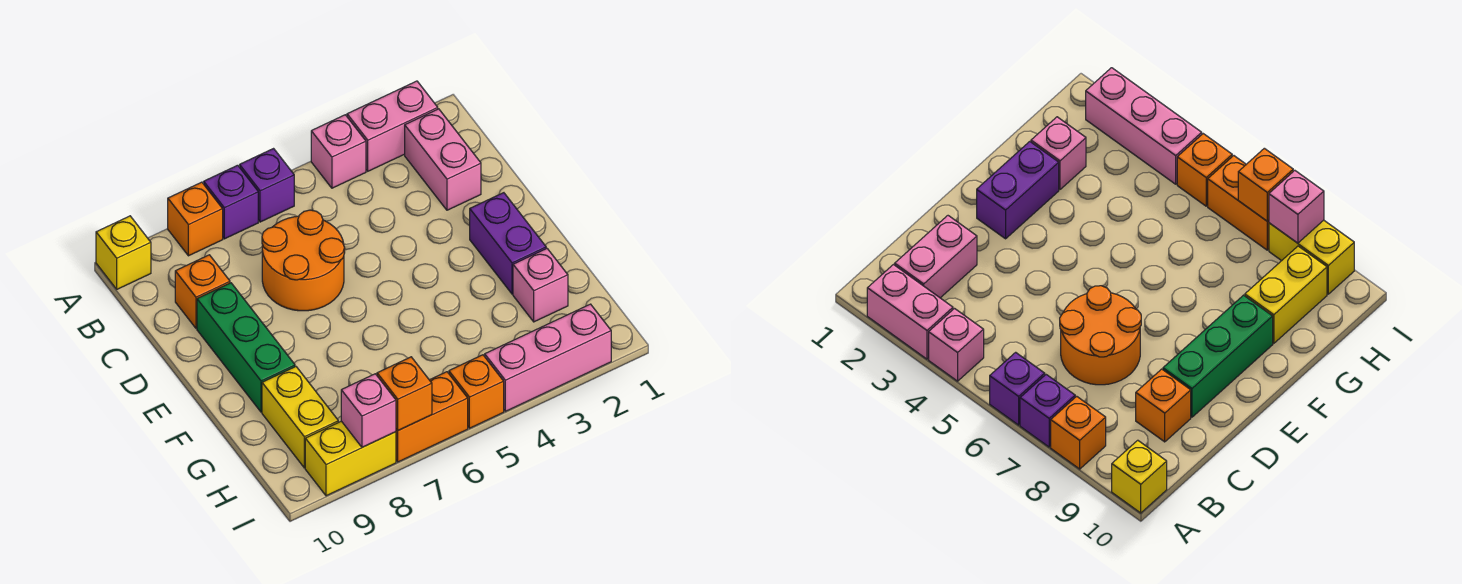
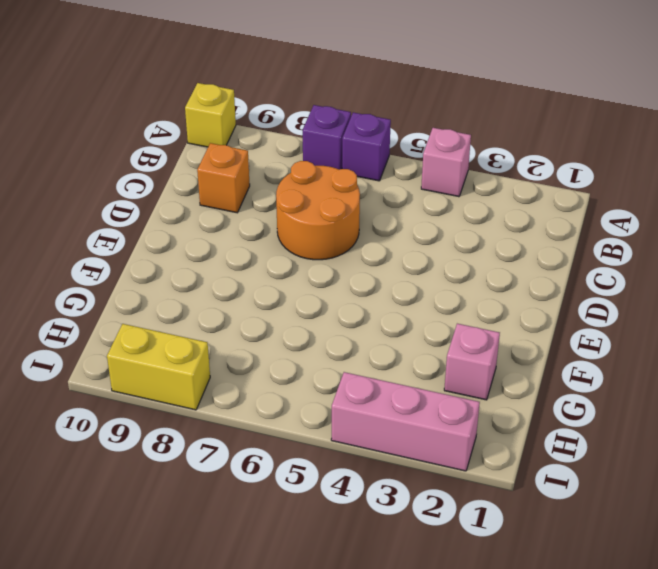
none -> pink brick A2:A3 level 1
none -> orange brick A8 level 1
none -> pink brick B2:C2 level 1

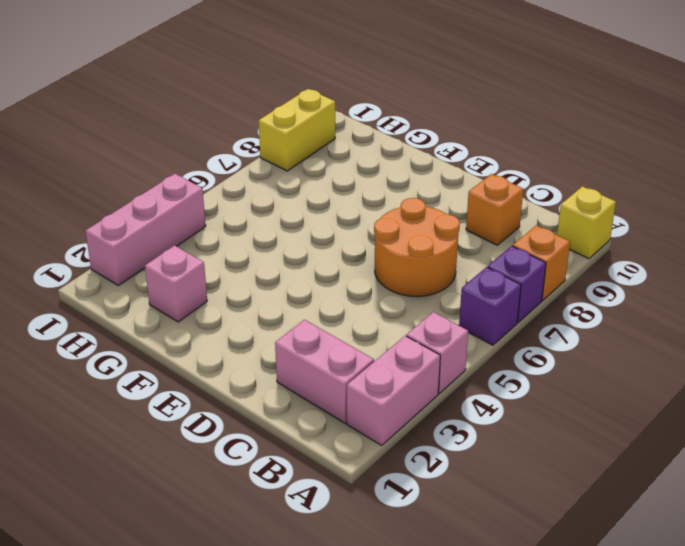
none -> green brick D9:F9 level 1
none -> purple brick E2:F2 level 1
none -> yellow brick G9:H9 level 1

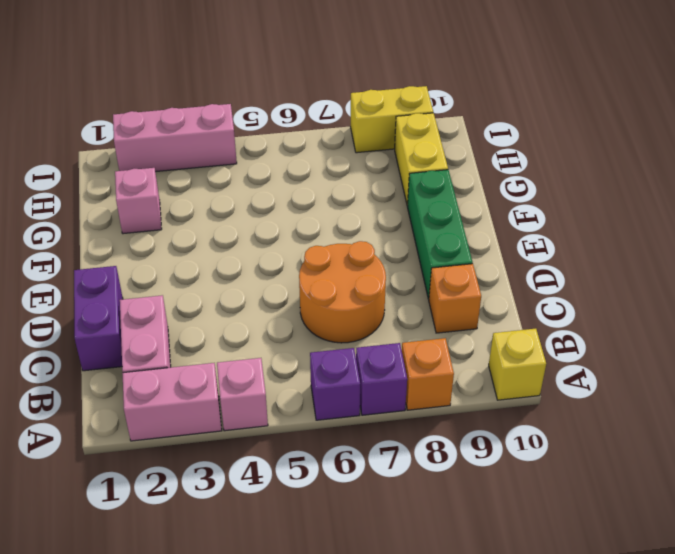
purple brick C1:D1 level 1 -> purple brick E2:F2 level 1
none -> orange brick I5 level 1
none -> orange brick I6:I7 level 1
none -> orange brick I7 level 2

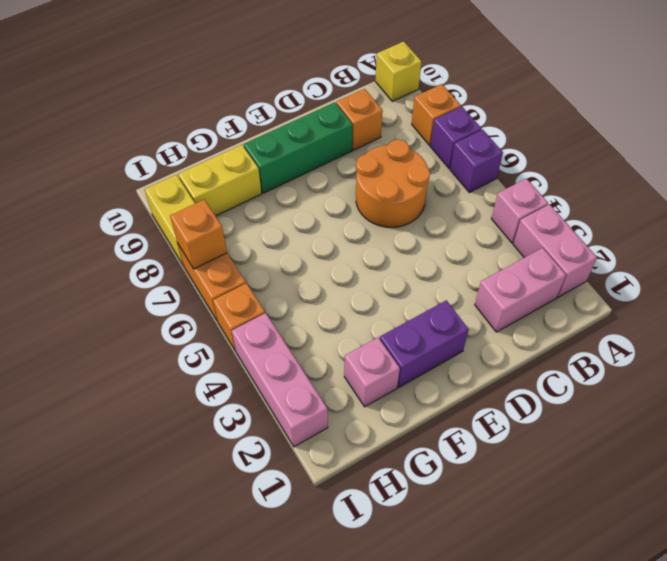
none -> pink brick I8 level 2

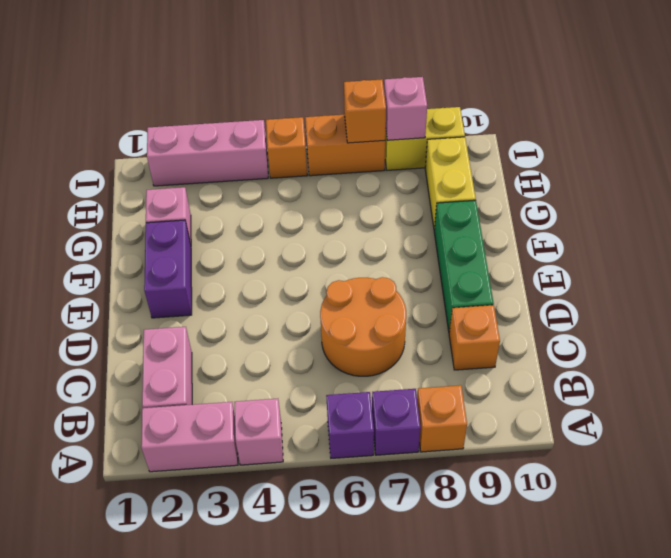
none -> yellow brick A10 level 1

